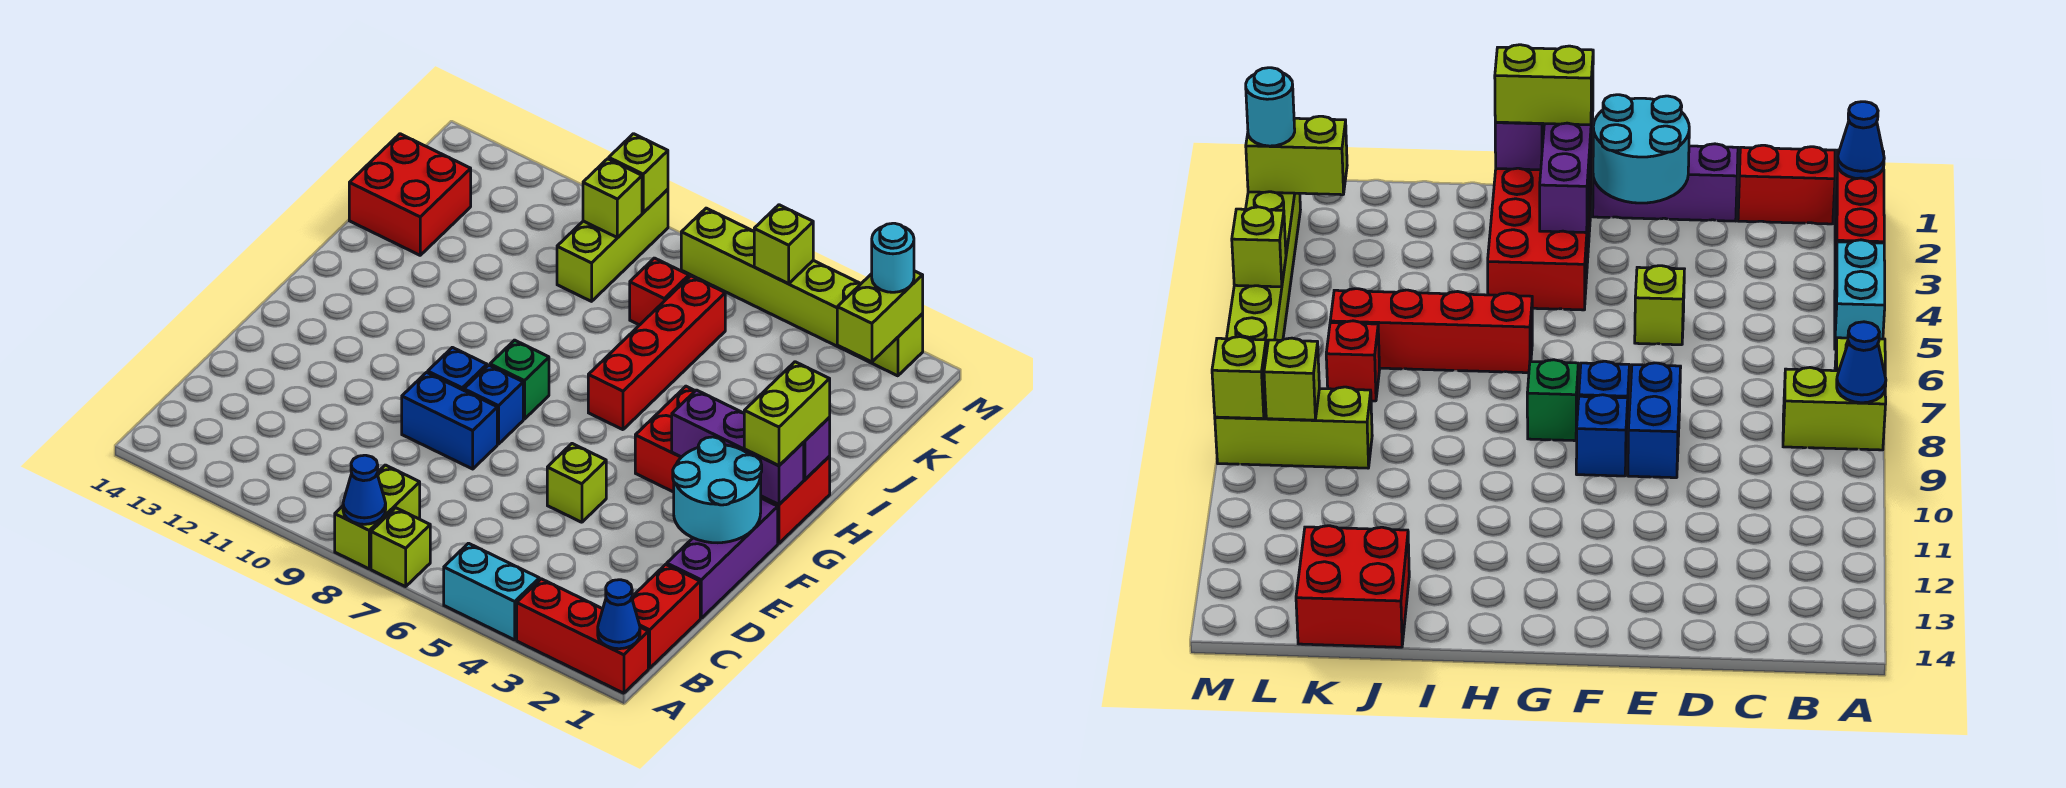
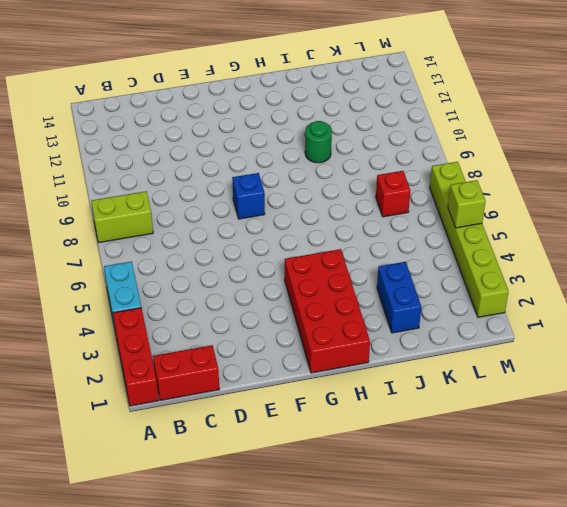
green round brick I10 level 1 -> none
blue brick J2:J3 level 1 -> blue brick E8:E9 level 1
none -> lime brick A7 level 1
none -> purple brick D1:F1 level 1
none -> lime brick E5 level 1

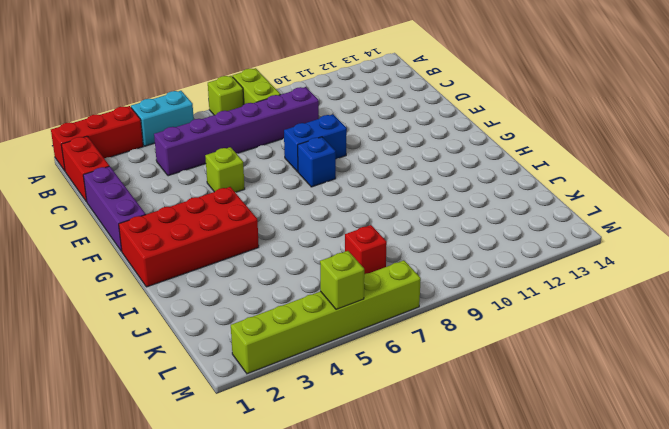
purple brick C4:C9 level 1 -> none
none -> blue brick F9 level 1
none -> green brick G8 level 1
none -> red brick H6:K6 level 1

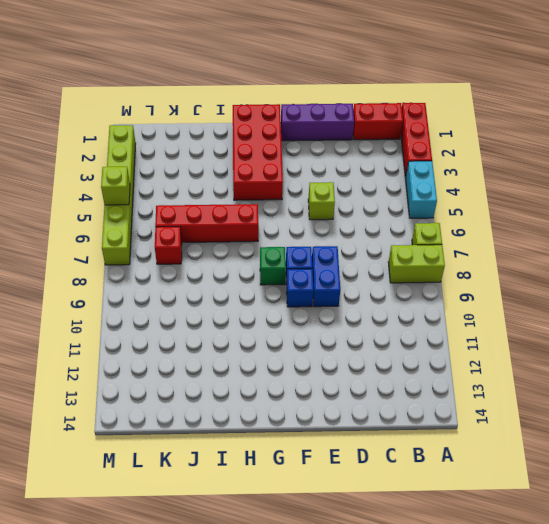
none -> red brick J13:K14 level 1
none -> lime brick K9:M9 level 1
none -> blue cone A1 level 2

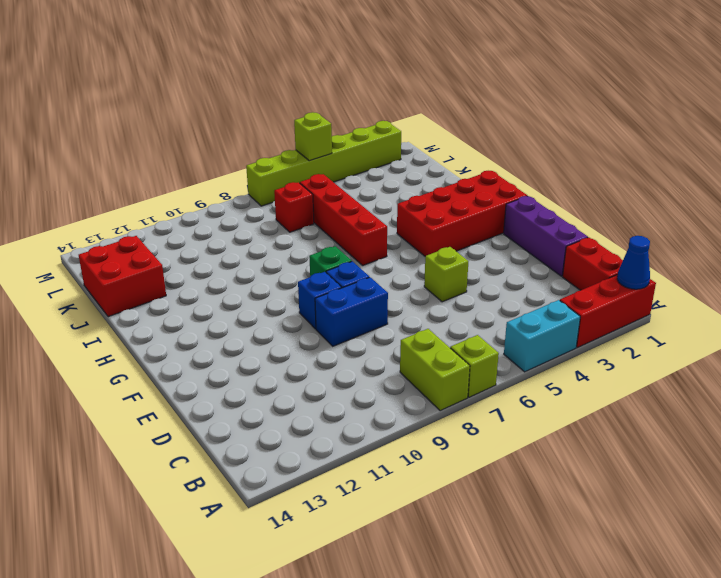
none -> lime brick K9:M9 level 1
none -> blue cone A8 level 2
none -> cyan round brick E1:F2 level 2

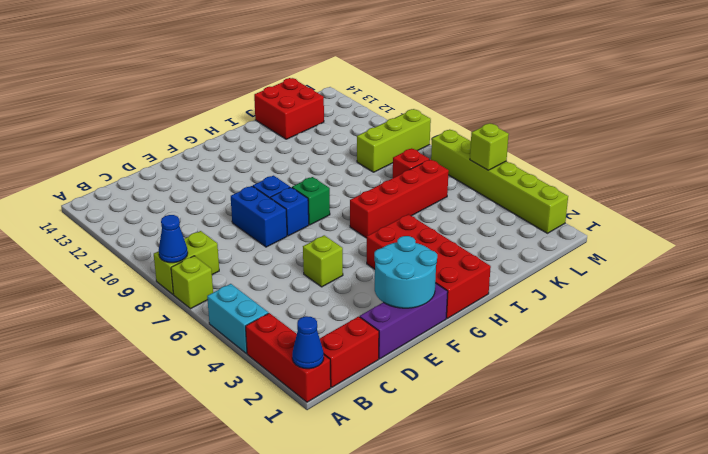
none -> purple brick G1:G3 level 2
none -> purple brick H1 level 2
none -> lime brick L2:M2 level 2

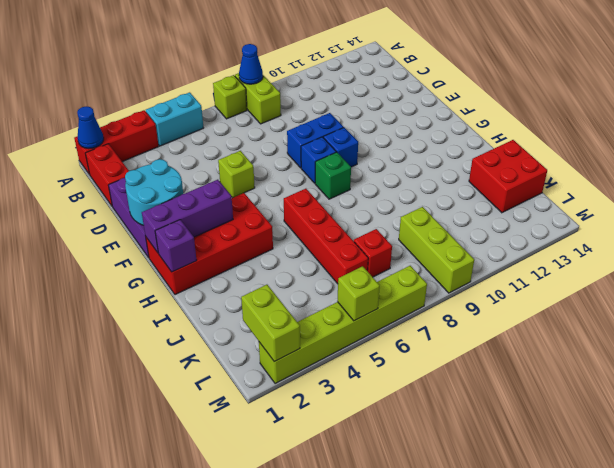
none -> lime brick L9 level 2
none -> lime brick M9 level 2
none -> lime brick G1:H1 level 3

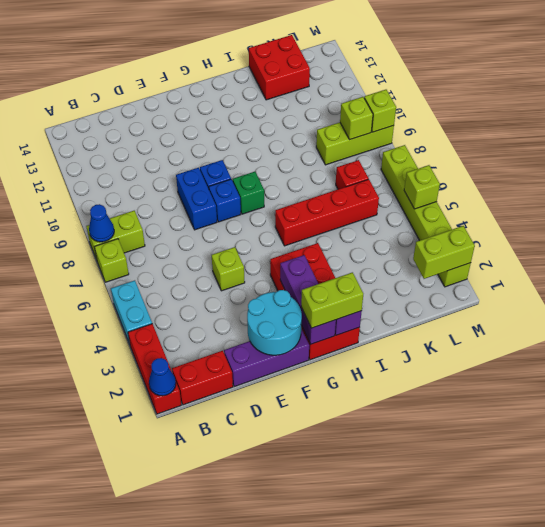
none -> cyan round brick M2 level 3

